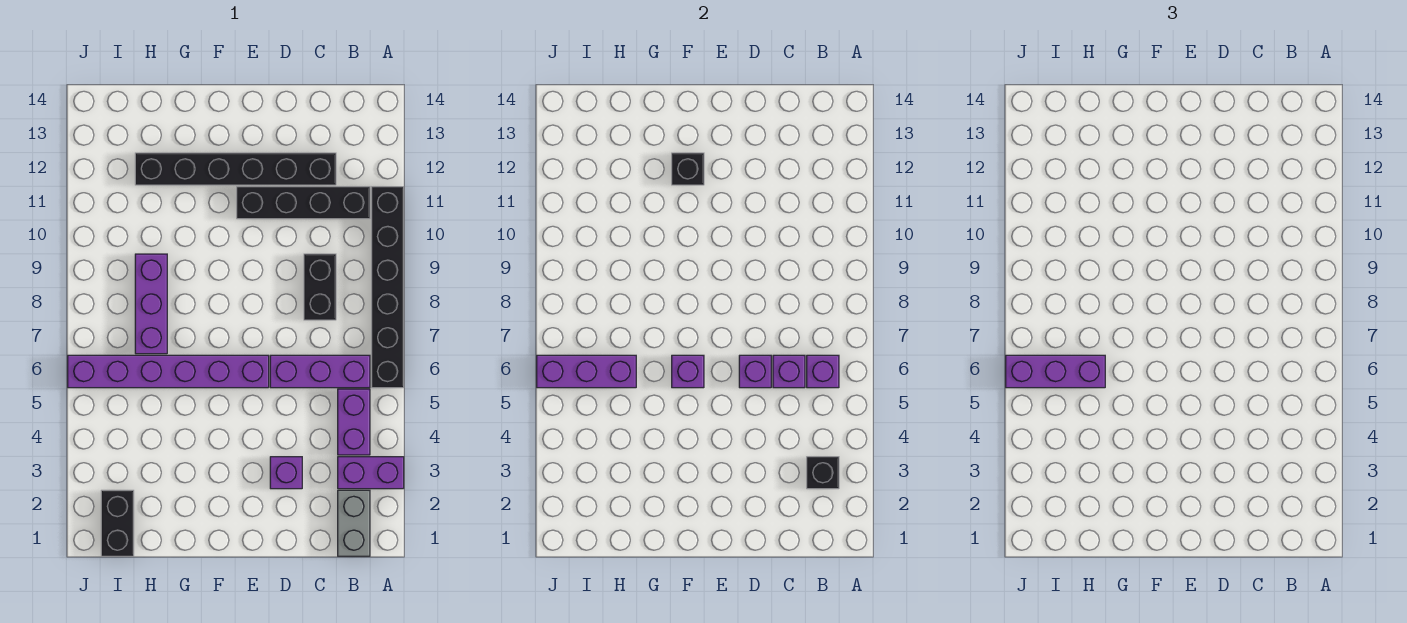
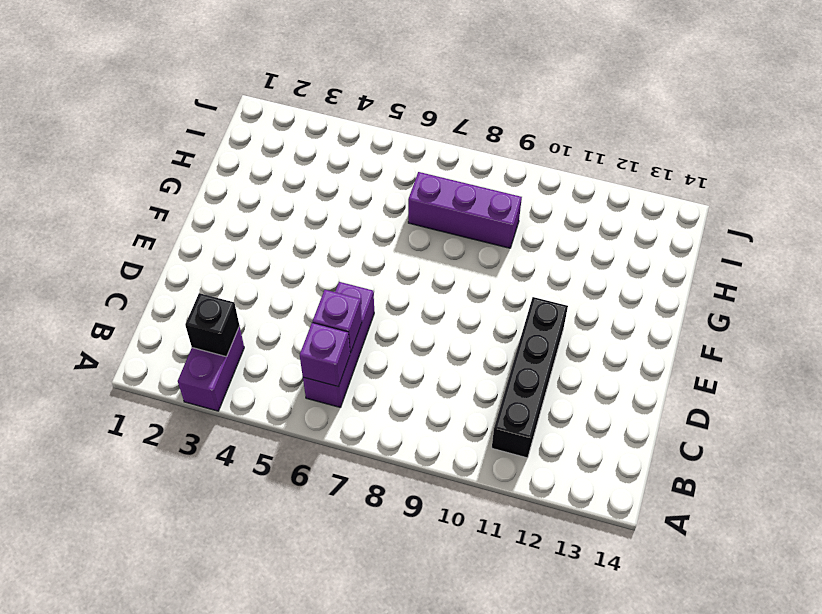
none -> black brick A6:A11 level 1
none -> grey brick B1:B2 level 1
none -> purple brick B4:B5 level 1

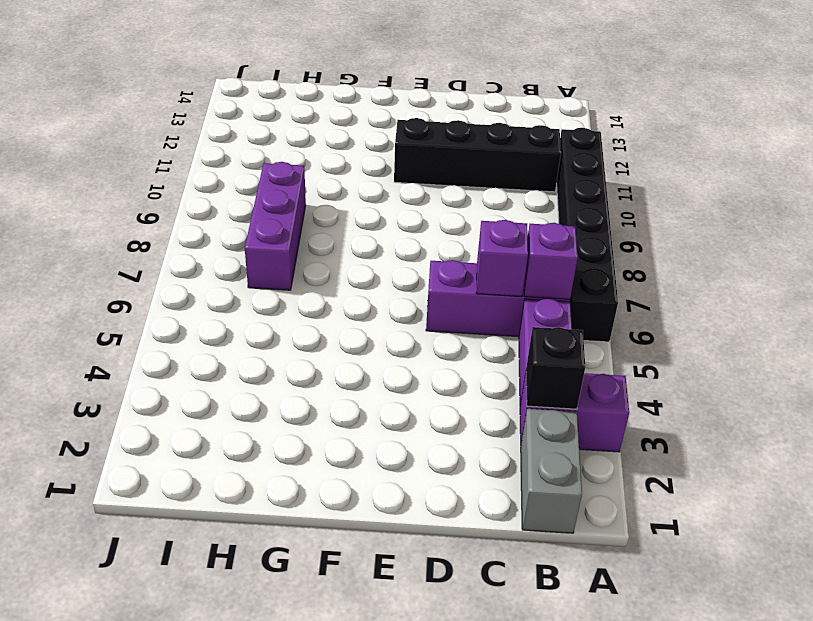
none -> black brick C8:C9 level 1
none -> black brick C12:H12 level 1
none -> purple brick D3 level 1

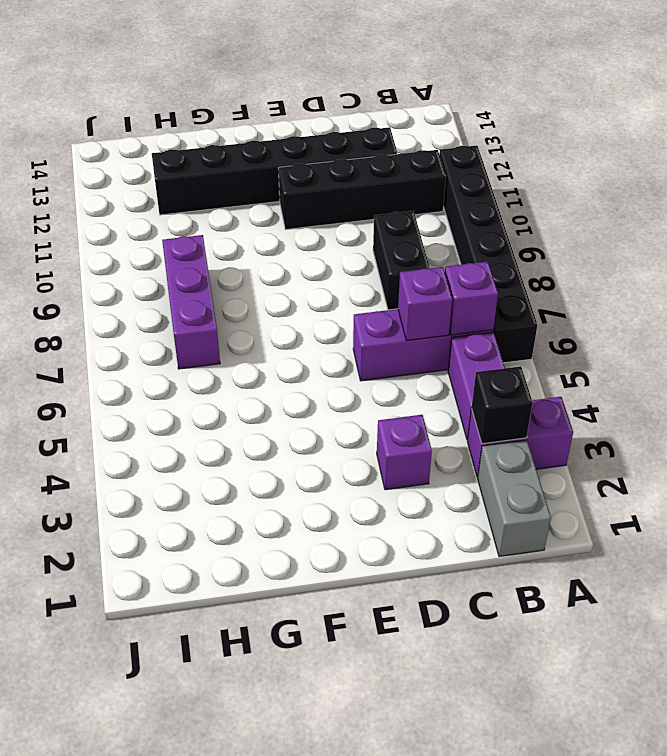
none -> purple brick E6:J6 level 1
none -> black brick I1:I2 level 1
none -> purple brick D6 level 2

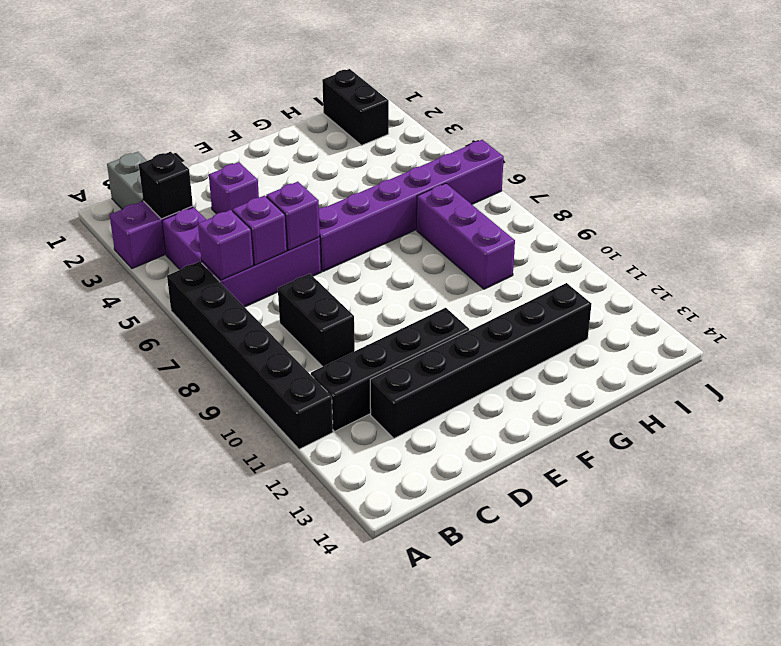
none -> purple brick F6 level 2
none -> black brick F12 level 2
none -> purple brick H6:J6 level 2

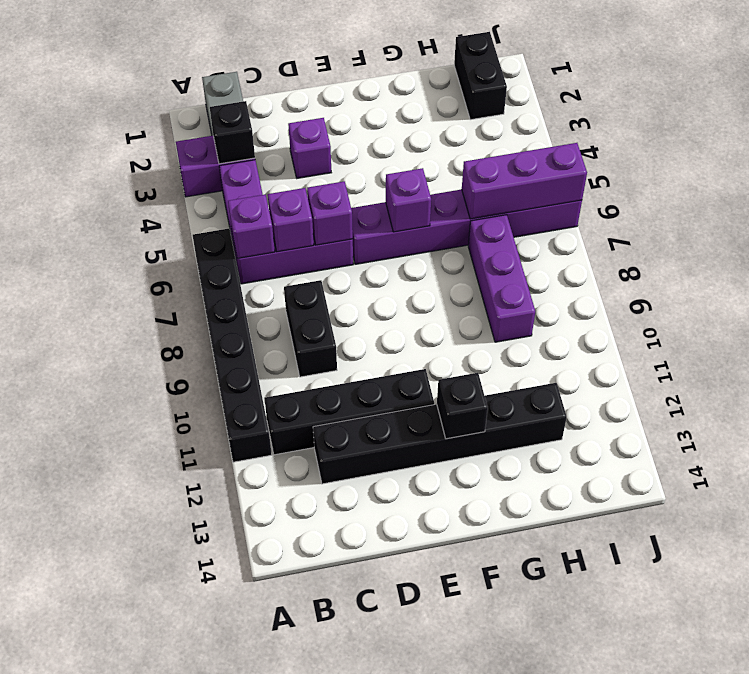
none -> purple brick H6:J6 level 3

